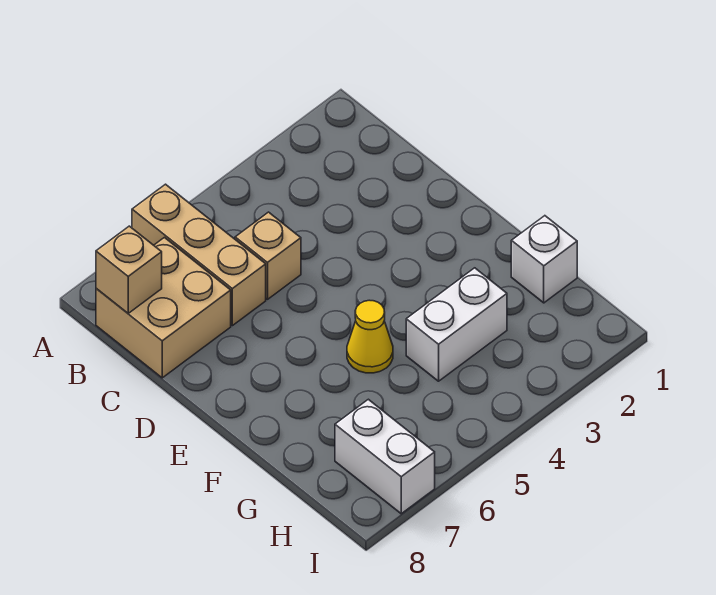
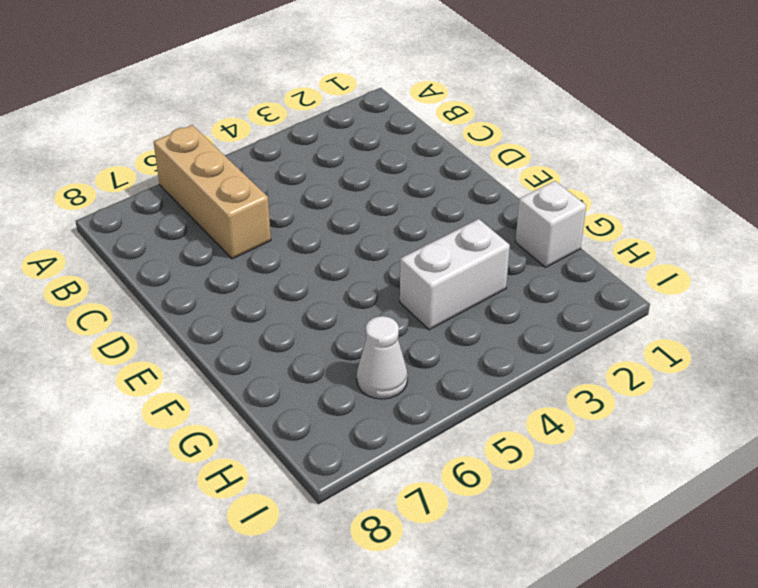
white cone H6 level 1 -> none
none -> tan brick B7:C8 level 1
none -> tan brick C5 level 1

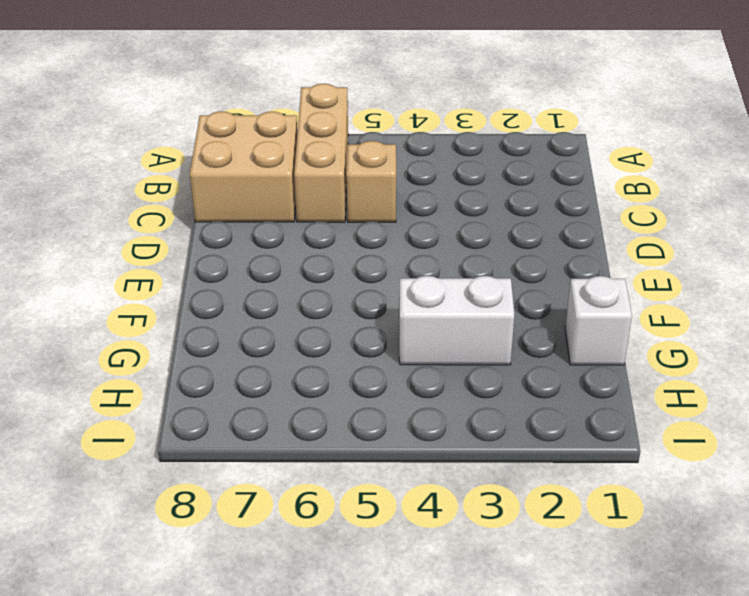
none -> yellow cone F5 level 1
none -> white brick H7:I7 level 1

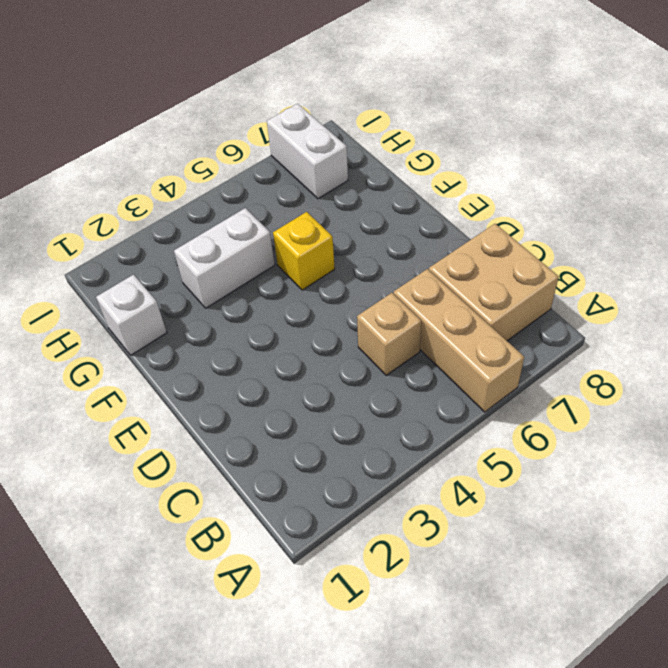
yellow brick F5 level 1 -> yellow cone F5 level 1
none -> tan brick B8 level 2

